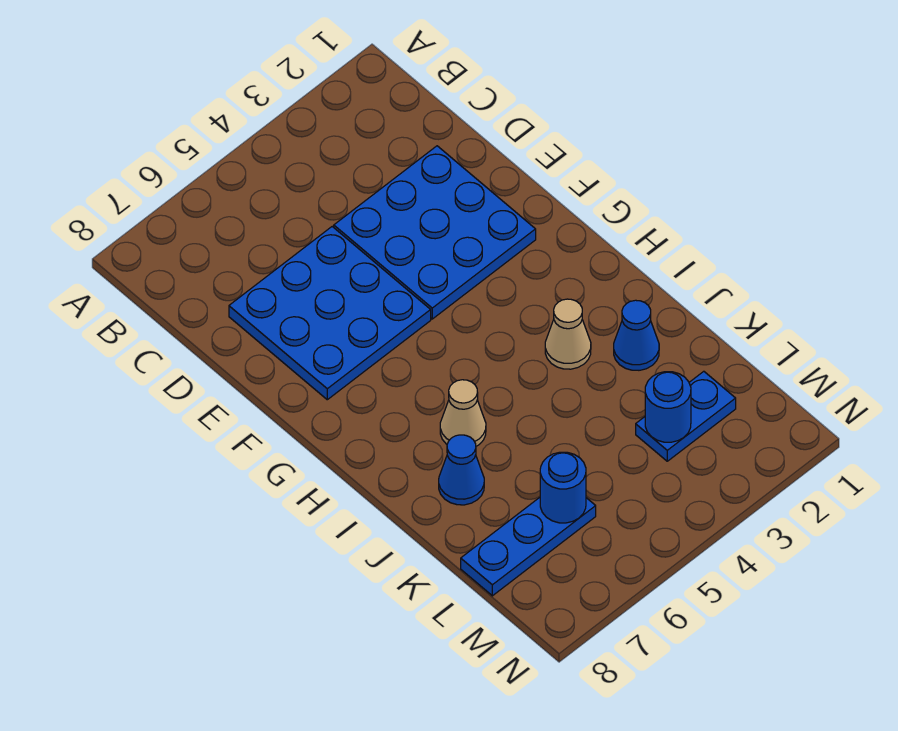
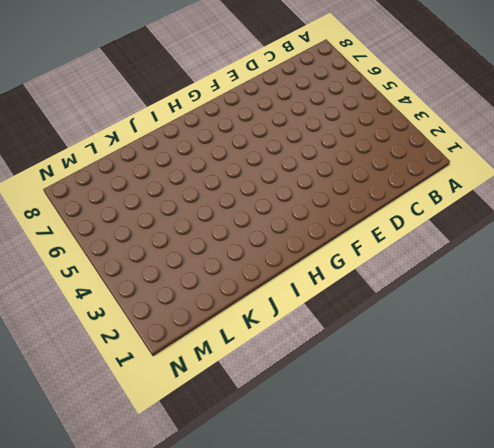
none -> blue plate D2:F4 level 1
none -> blue plate D5:F7 level 1

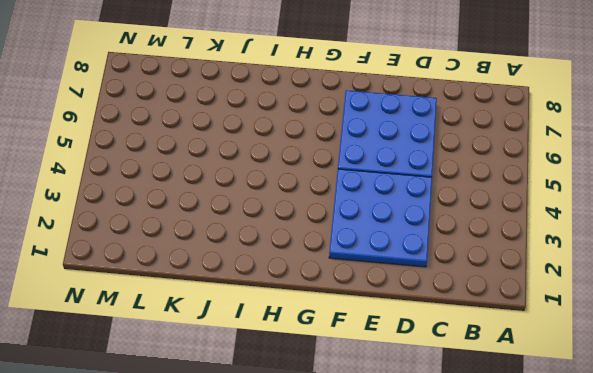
none -> tan cone I3 level 1
none -> tan cone I6 level 1

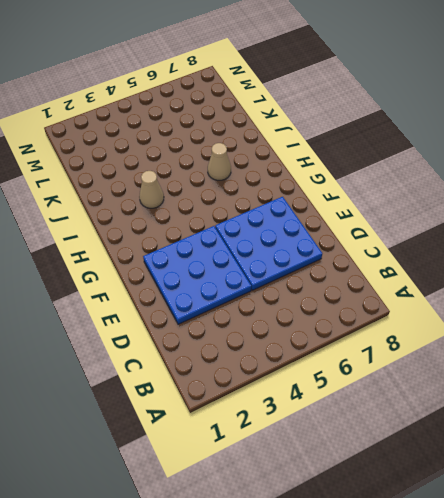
none -> blue cone J2 level 1
none -> blue cone J7 level 1

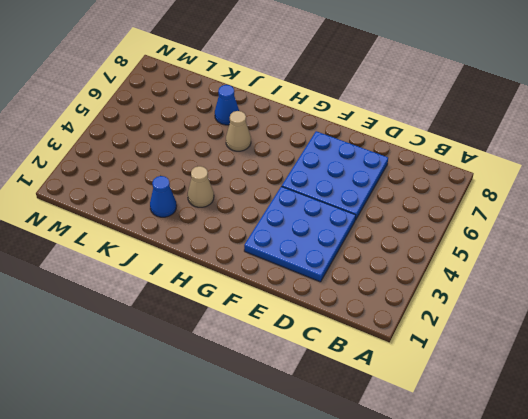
none -> blue plate L2:L3 level 1
none -> blue plate L6:L8 level 1

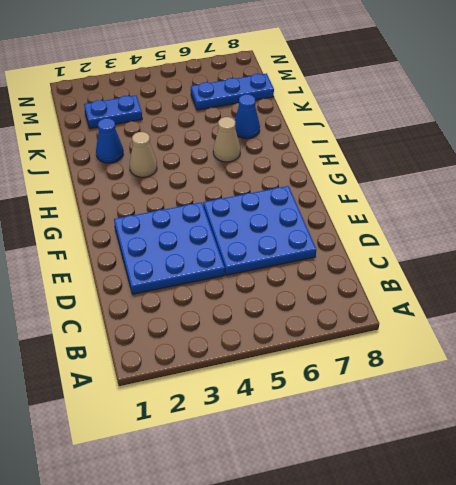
none -> blue round brick L3 level 2
none -> blue round brick L6 level 2

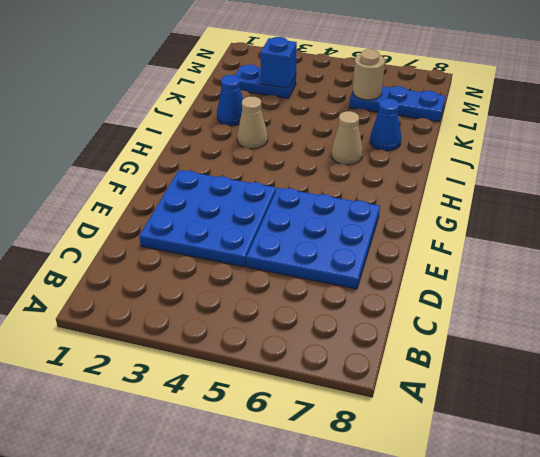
blue brick L3 level 2 -> blue round brick L3 level 2
tan round brick L6 level 2 -> blue round brick L6 level 2

